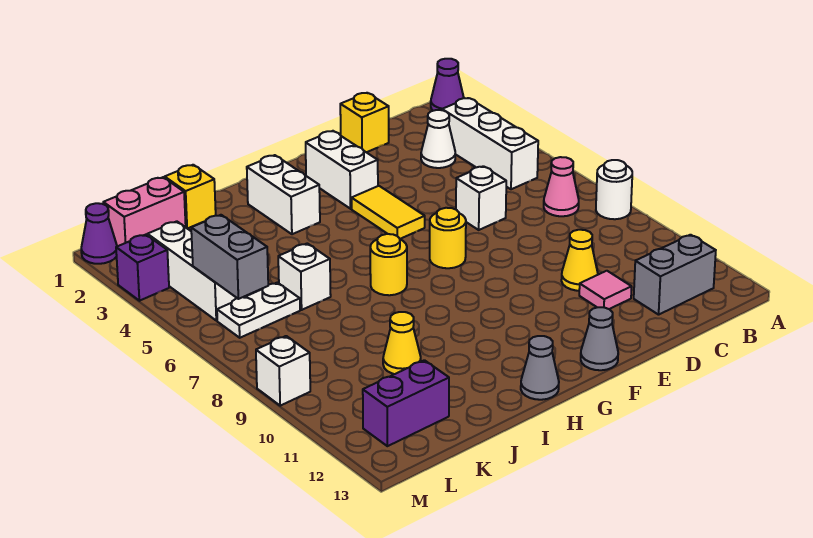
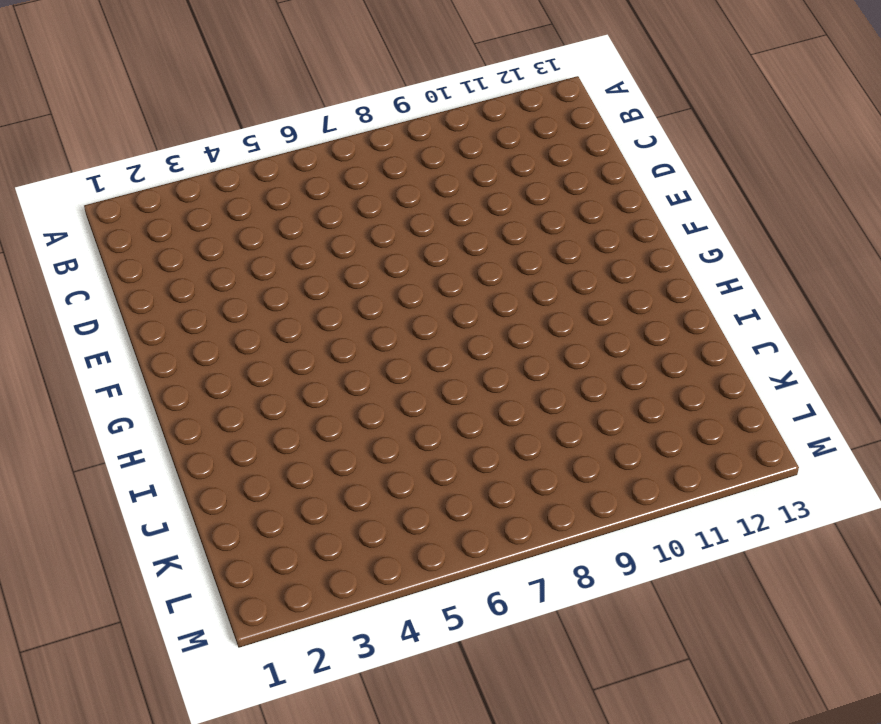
none -> purple cone A1 level 1
none -> white round brick A8 level 1
none -> white brick B3:B5 level 1

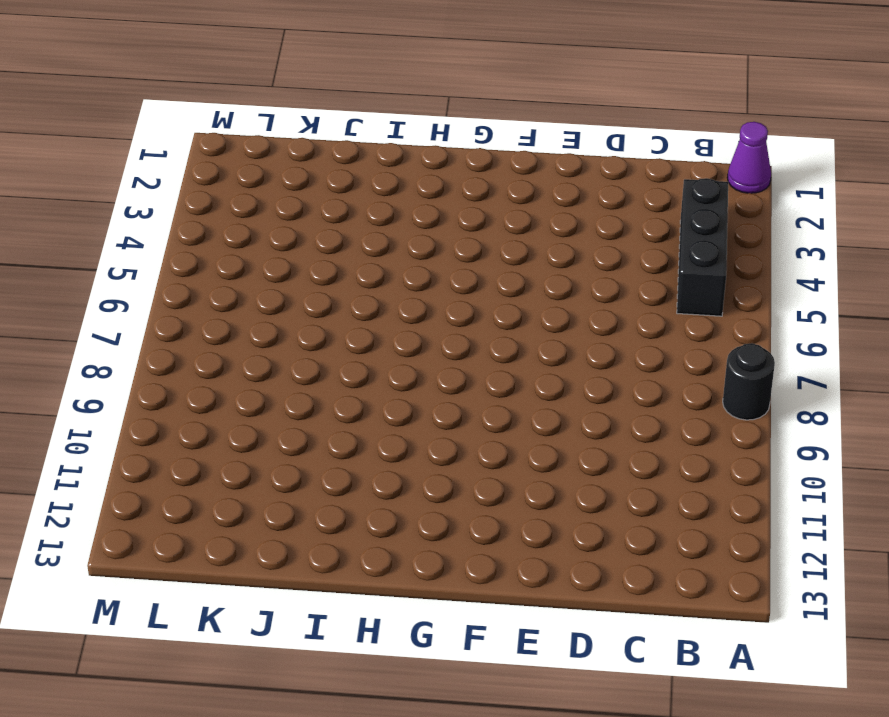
black round brick A8 level 1 -> white round brick A8 level 1
black brick B3:B5 level 1 -> white brick B3:B5 level 1
none -> pink cone B7 level 1
none -> grey brick B12:C12 level 1
none -> white cone C3 level 1

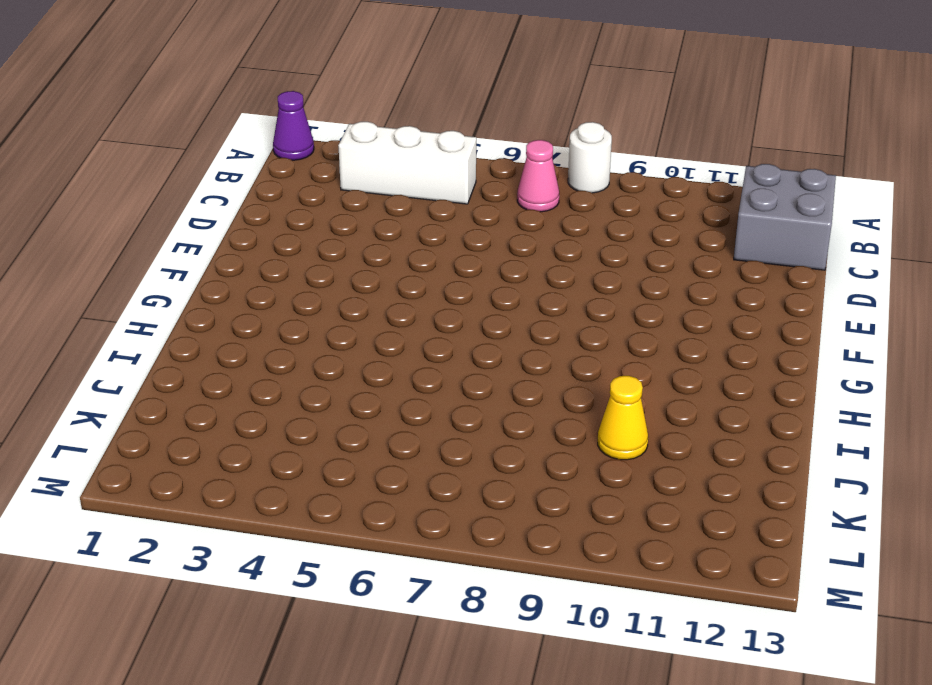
grey brick B12:C13 level 1 -> grey brick B12:C12 level 1
none -> white cone C3 level 1
none -> yellow brick D1 level 1
none -> white brick D6 level 1

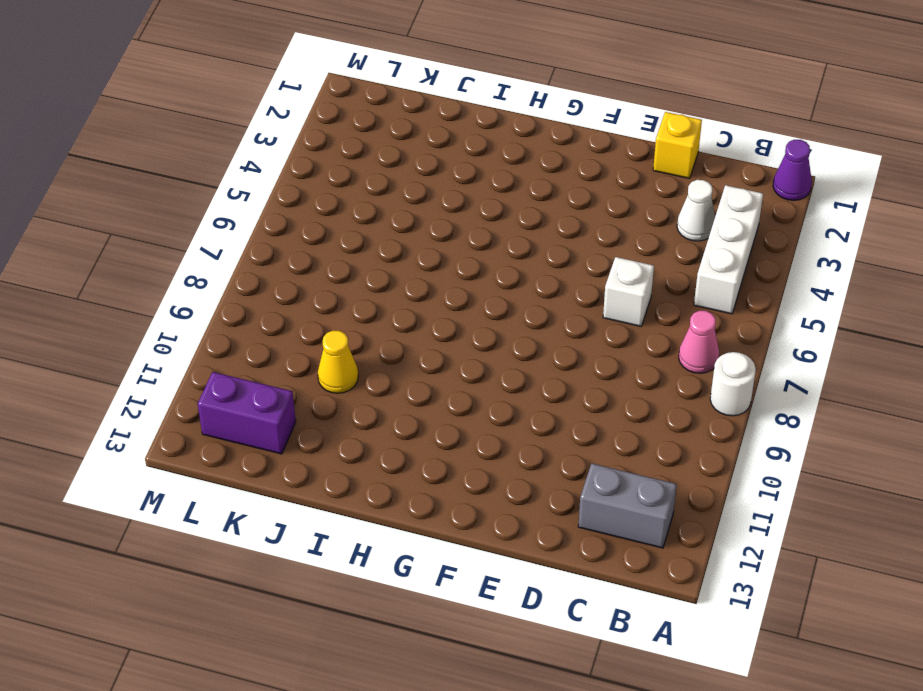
none -> yellow cone D10 level 1
none -> pink tile D11 level 1
none -> white brick F2:F3 level 1

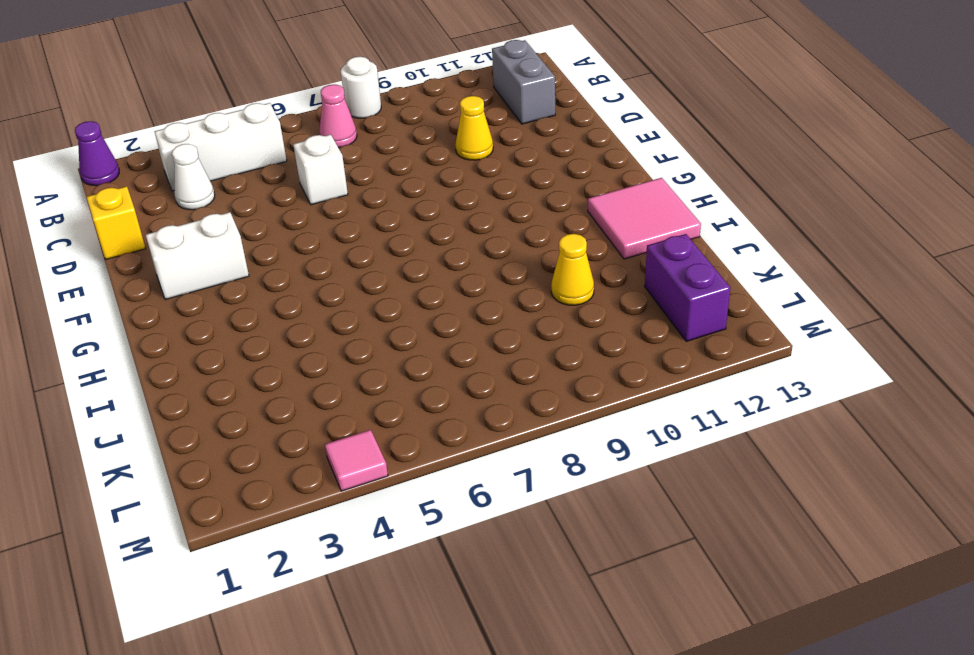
pink tile H12:I13 level 1 -> grey cone H13 level 1
pink tile M4 level 1 -> pink tile D11 level 1
none -> yellow tile F4:F5 level 1
none -> yellow round brick F7 level 1
none -> grey cone F13 level 1

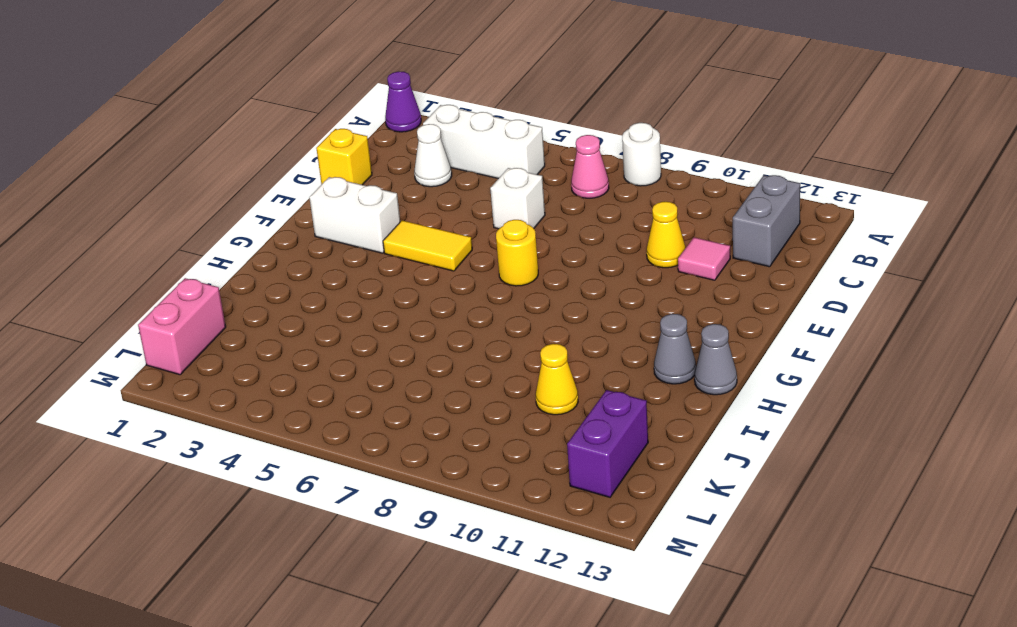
grey cone H12 level 1 -> grey cone F13 level 1
none -> white brick H2:H3 level 1
none -> yellow round brick H7 level 1
none -> yellow brick J1 level 1

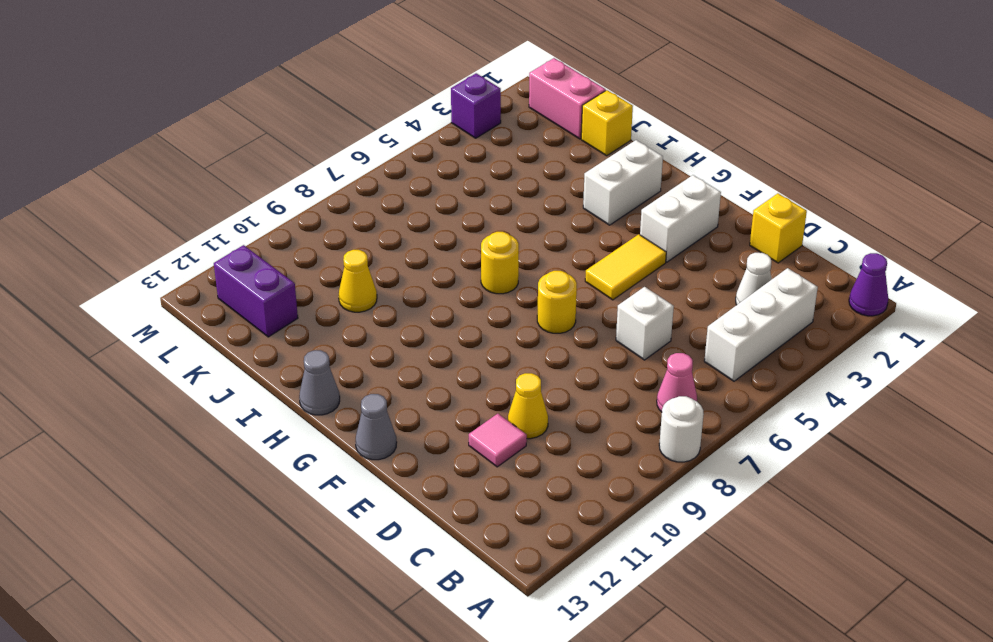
none -> grey brick B12:C12 level 1
none -> white brick J6 level 1
none -> white plate K6:L6 level 1

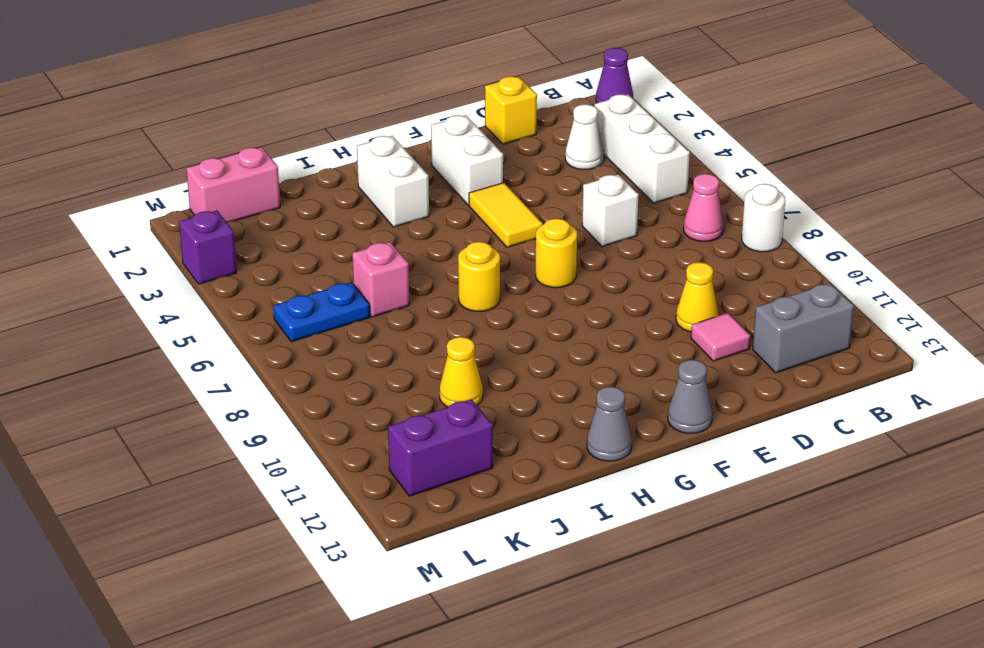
pink brick J6 level 1 -> white brick J6 level 1
blue plate K6:L6 level 1 -> white plate K6:L6 level 1
none -> yellow brick J1 level 1
none -> white brick L3:L5 level 1
none -> purple cone M1 level 1

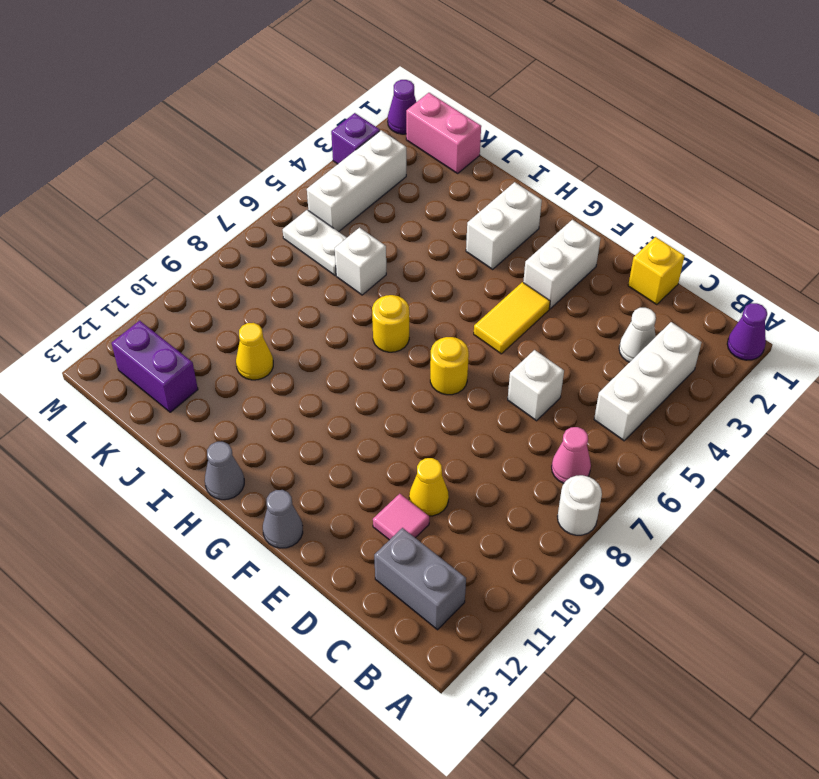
none -> yellow brick J1 level 1
none -> white brick M9 level 1
none -> grey brick L5:L6 level 2

